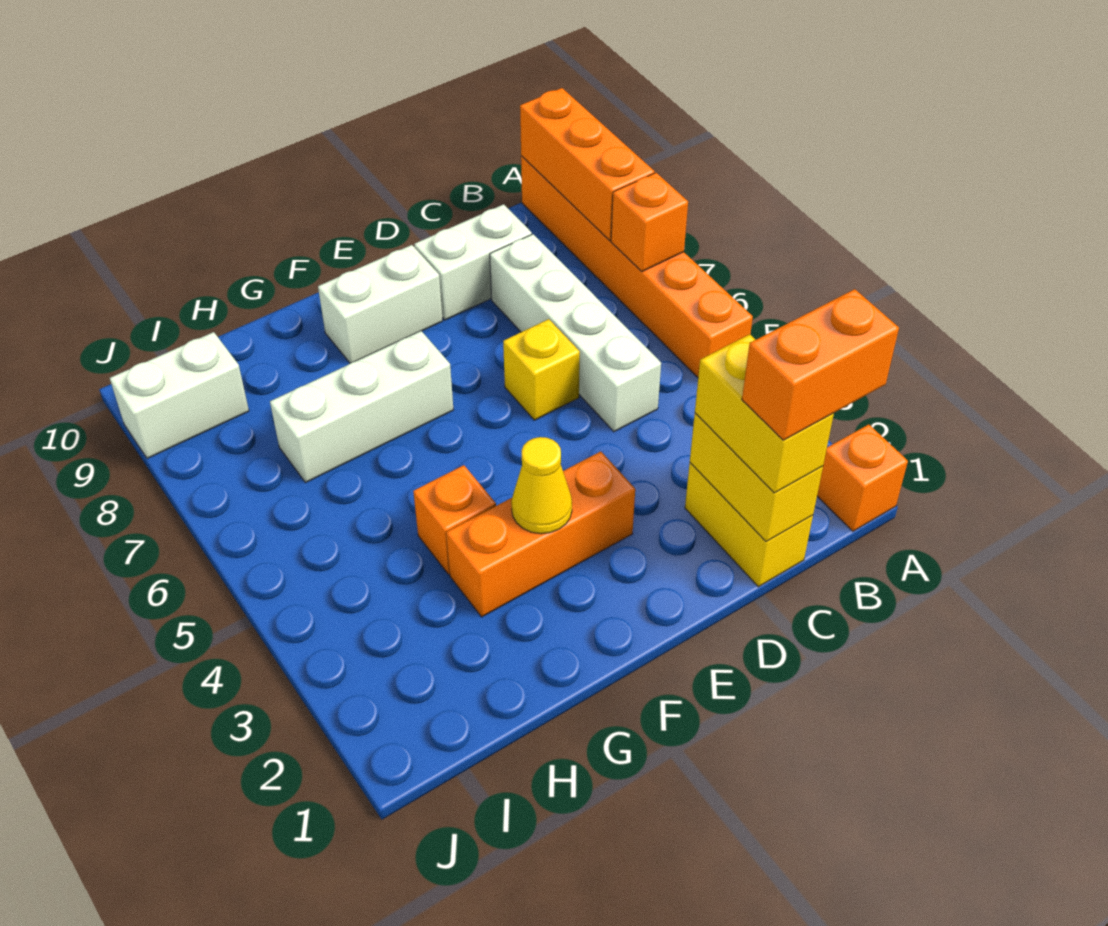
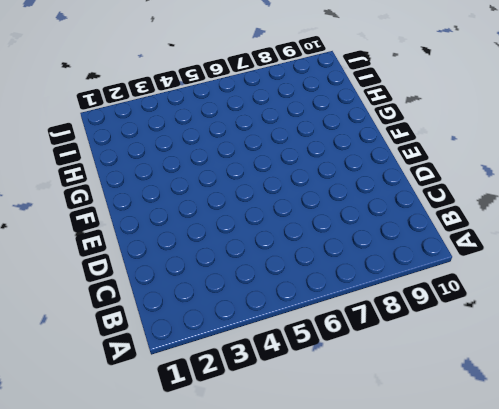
none -> orange brick A1 level 1
none -> orange brick A5:A10 level 1
none -> yellow brick C1:C2 level 1

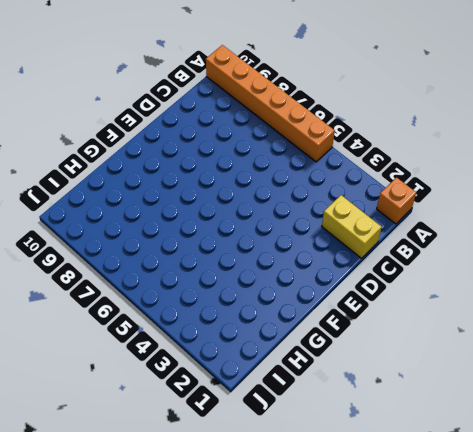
none -> white brick C5:C8 level 1
none -> white brick C9:D9 level 1
none -> yellow brick D6 level 1

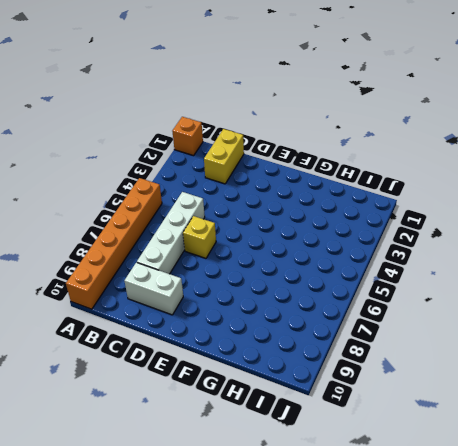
none -> orange brick E3:G3 level 1
none -> white brick E9:F9 level 1
none -> white brick F7:H7 level 1

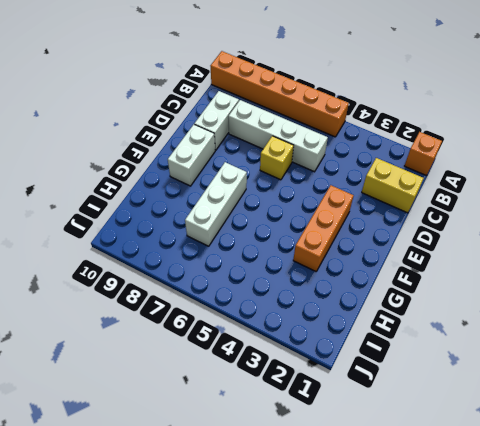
none -> orange brick G4 level 1
none -> white brick I9:J9 level 1
none -> orange brick A7 level 2

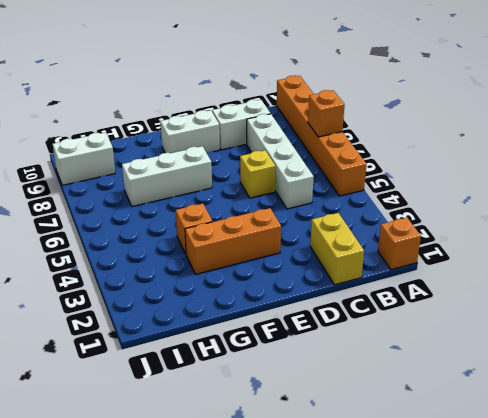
none -> orange brick A8:A10 level 2
none -> yellow brick C1:C2 level 2
none -> yellow cone F3 level 2

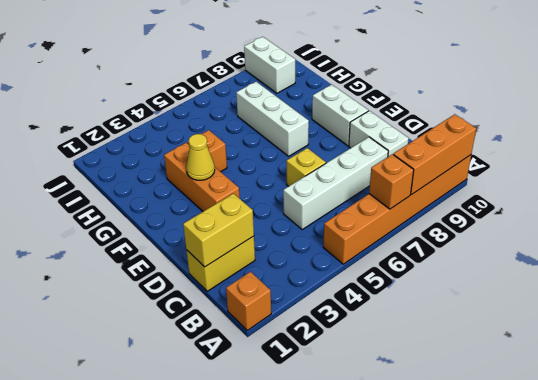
none -> yellow brick C1:C2 level 3
none -> orange brick B1:C1 level 4

